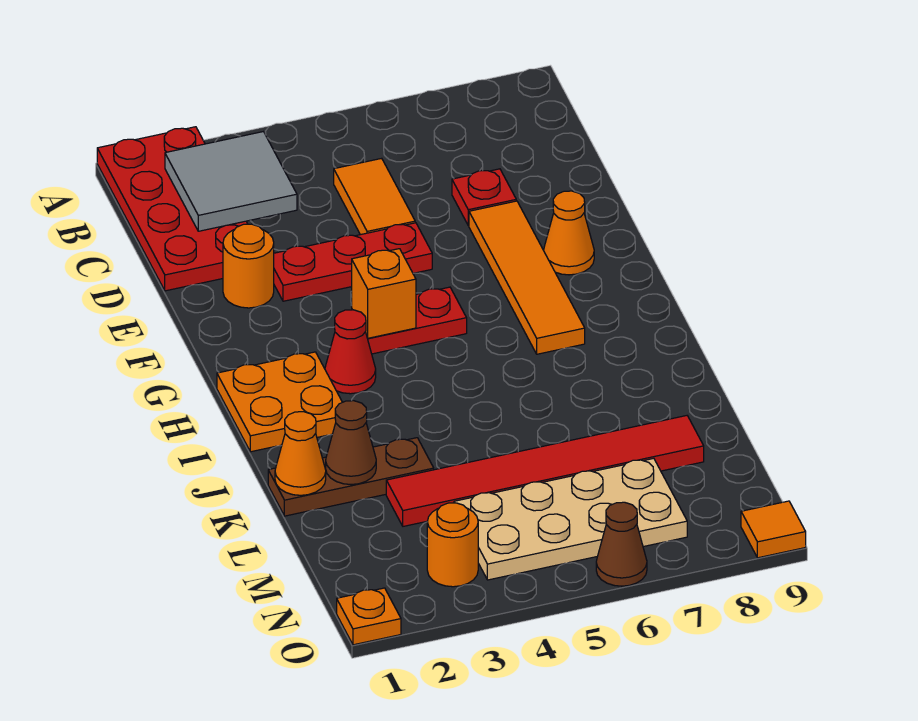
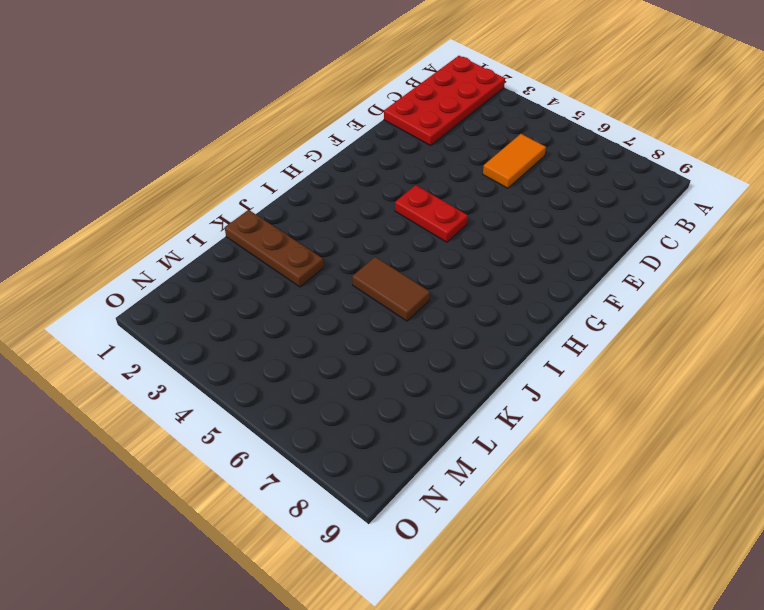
brown tile J5:J6 level 1 -> none
none -> red plate D7 level 1
none -> orange round brick E2 level 1
none -> red plate E3:E5 level 1

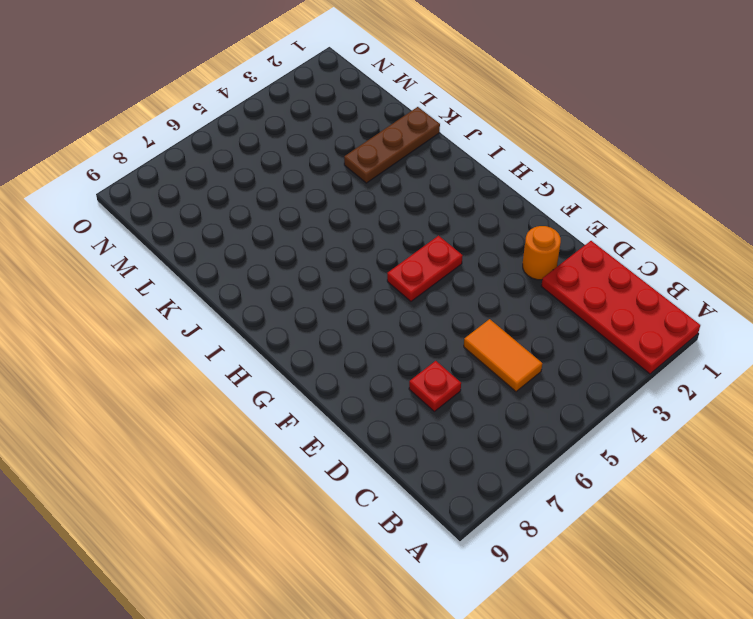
none -> red plate E3:E5 level 1
none -> orange tile E7:H7 level 1
none -> orange cone F8 level 1

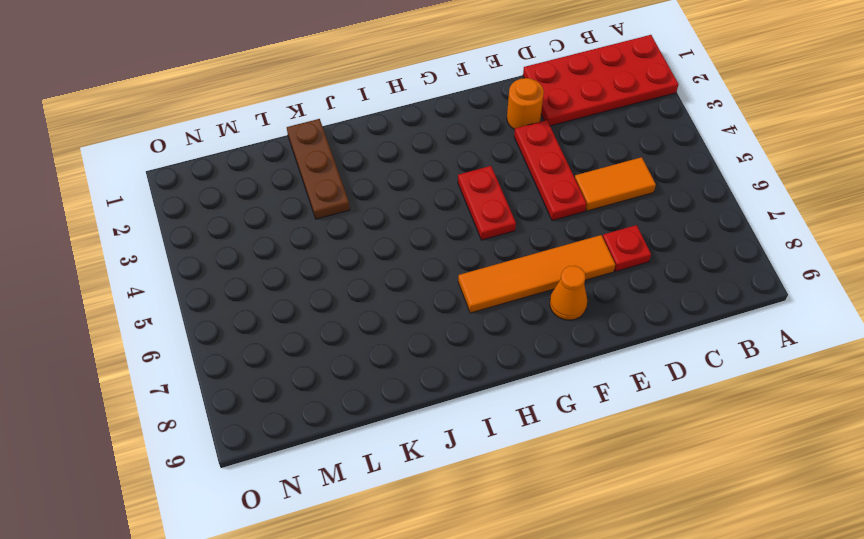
none -> orange plate H1:I2 level 1
none -> red cone H3 level 1
none -> red tile L3:L8 level 1

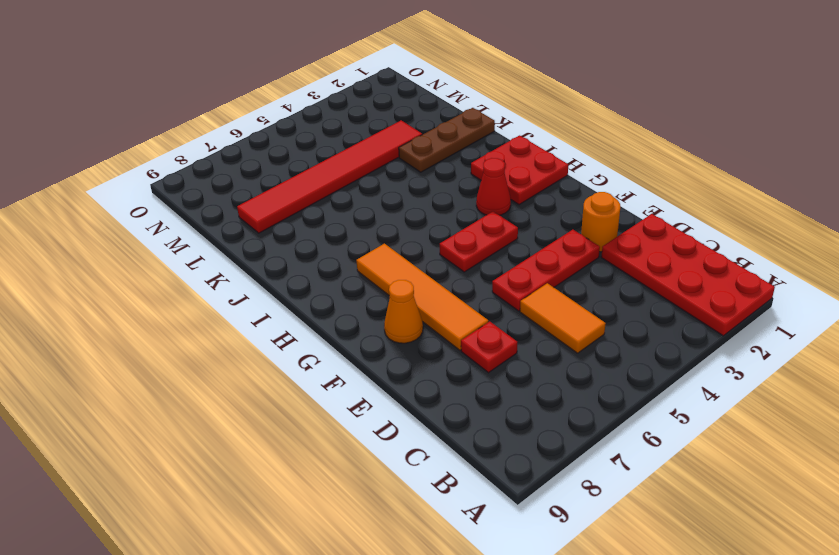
red plate H1:I2 level 1 -> orange plate H1:I2 level 1
none -> tan plate M4:N7 level 1
none -> orange round brick N3 level 1
none -> orange plate O1 level 1

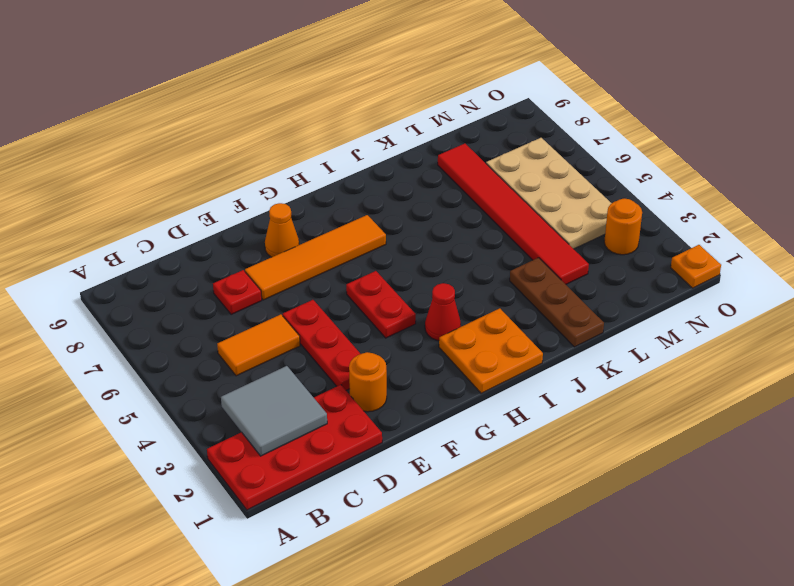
none -> brown cone O6 level 1
none -> orange tile O9 level 1
none -> orange brick G4 level 2

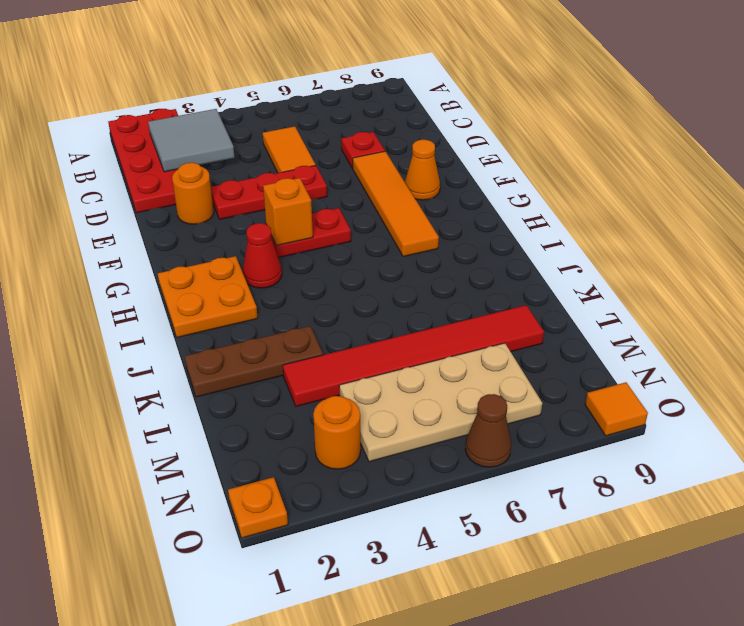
none -> orange cone K1 level 2
none -> brown cone K2 level 2

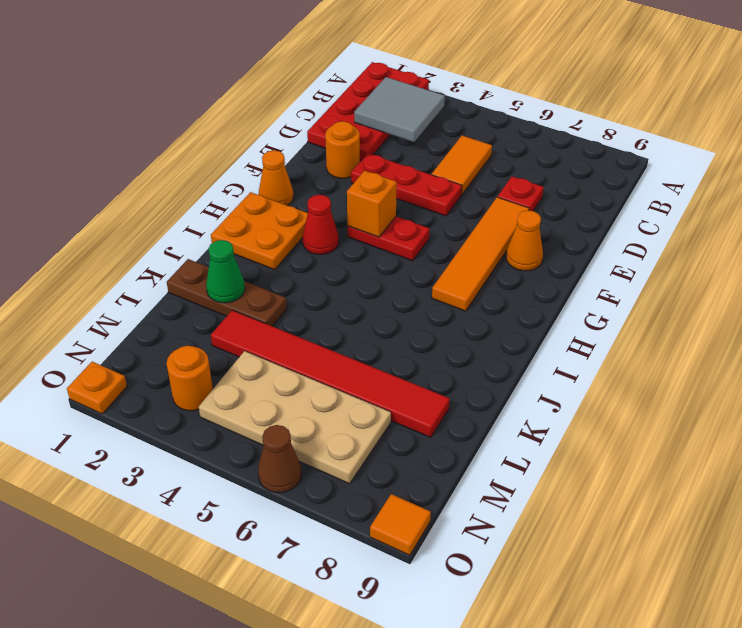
orange cone G1 level 1 -> orange cone K1 level 2
green cone K2 level 2 -> brown cone K2 level 2

